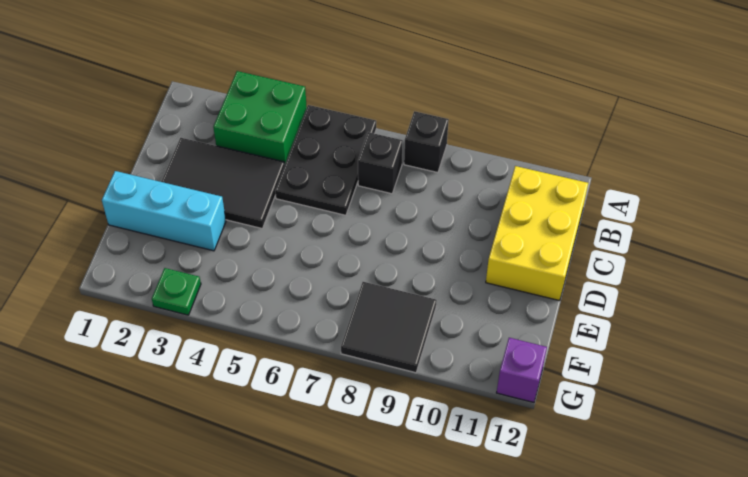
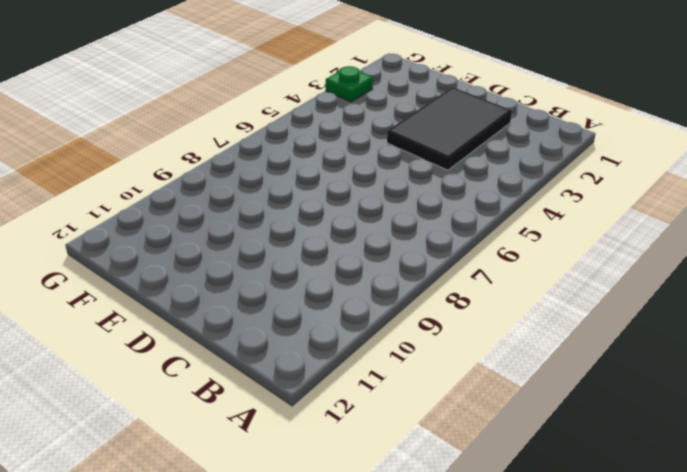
none -> green brick A3:B4 level 1
none -> black plate A5:C6 level 1

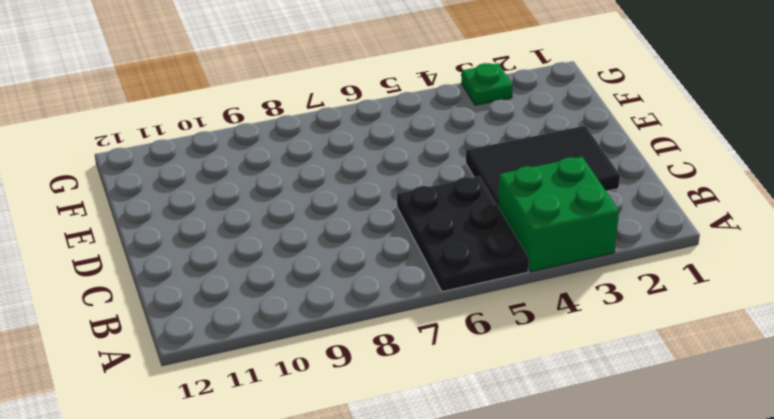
none -> black brick A8 level 1
none -> black brick B7 level 1

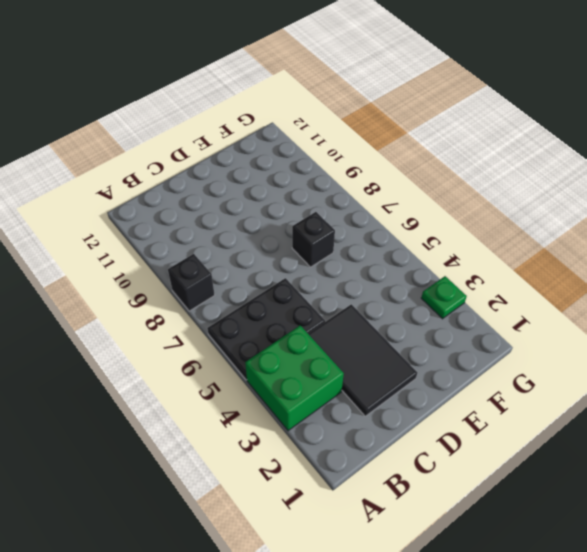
black brick E7 level 1 -> black brick B7 level 1
none -> yellow brick B11:D12 level 1
none -> cyan brick E1:E3 level 1

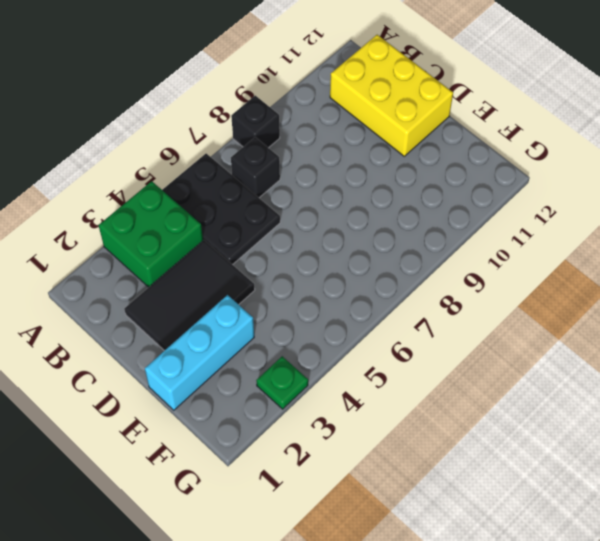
none -> black tile F8:G9 level 1
none -> purple brick G12 level 1

